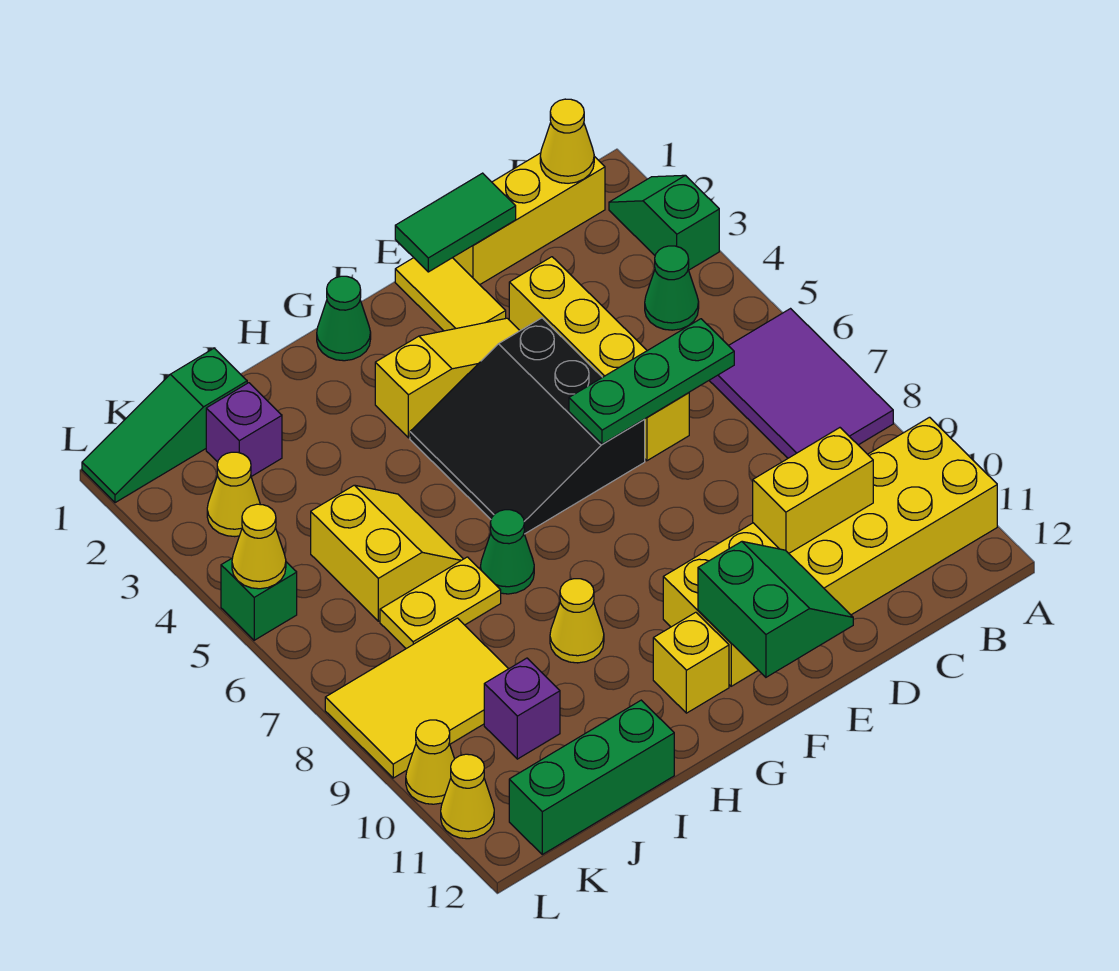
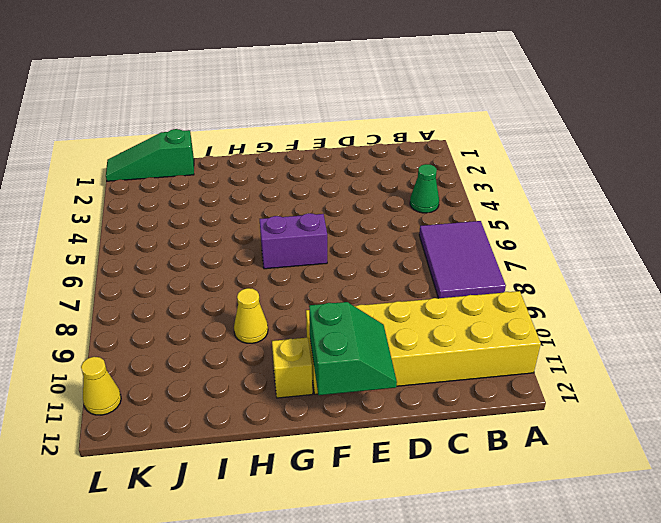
purple brick F6:G6 level 1 -> black slope E4:G6 level 1 top E
none -> green slope A2:A3 level 1 top 3
none -> yellow brick B1:D1 level 1
none -> yellow brick D3:D6 level 1
none -> yellow tile E1:E2 level 1

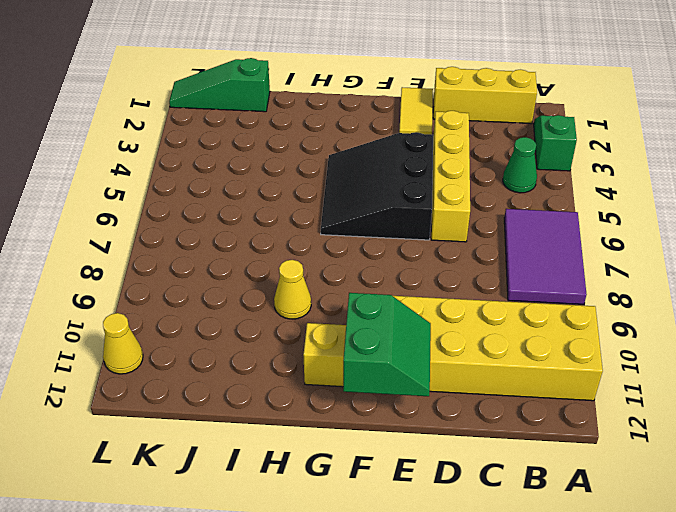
none -> yellow slope E3:G3 level 1 top G
none -> green cone G1 level 1
none -> green cone H7 level 1
none -> yellow slope I5:J6 level 1 top J

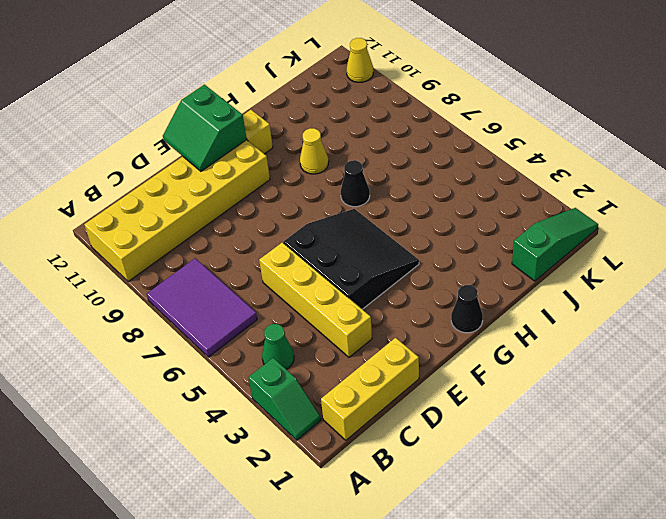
black cone G1 level 1 -> green cone G1 level 1
black cone H7 level 1 -> green cone H7 level 1
none -> yellow tile E1:E2 level 1
none -> yellow slope E3:G3 level 1 top G
none -> yellow slope I5:J6 level 1 top J
none -> yellow plate I7:J7 level 1

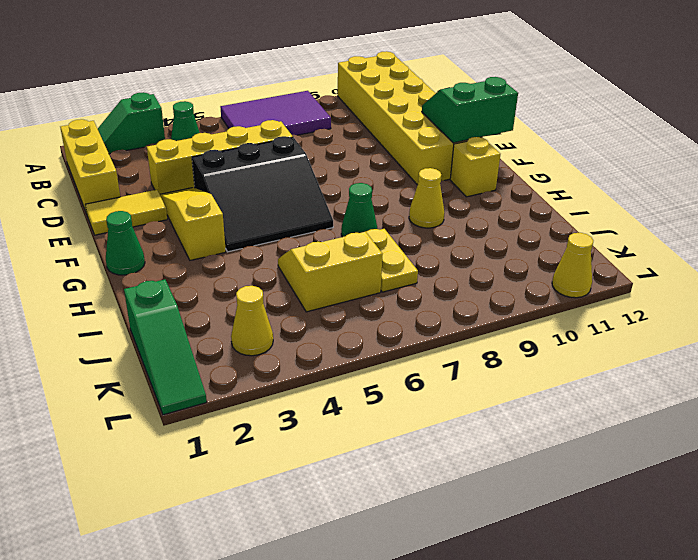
none -> green brick I12:K12 level 1
none -> purple brick J2 level 1
none -> yellow tile J8:L9 level 1
none -> purple brick J10 level 1

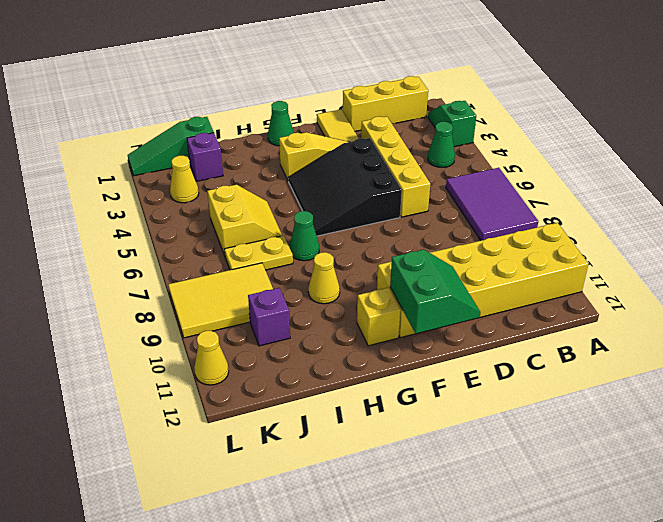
none -> green brick I12:K12 level 1
none -> green brick L5 level 1
none -> yellow cone L10 level 1
none -> yellow cone B1 level 2

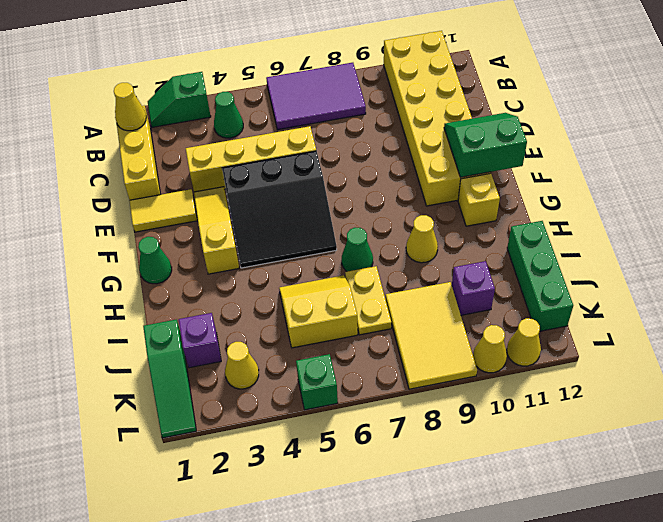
none -> green plate C6:E6 level 2
none -> yellow brick C10:D10 level 2
none -> green tile D1:E1 level 2
none -> yellow cone L5 level 2

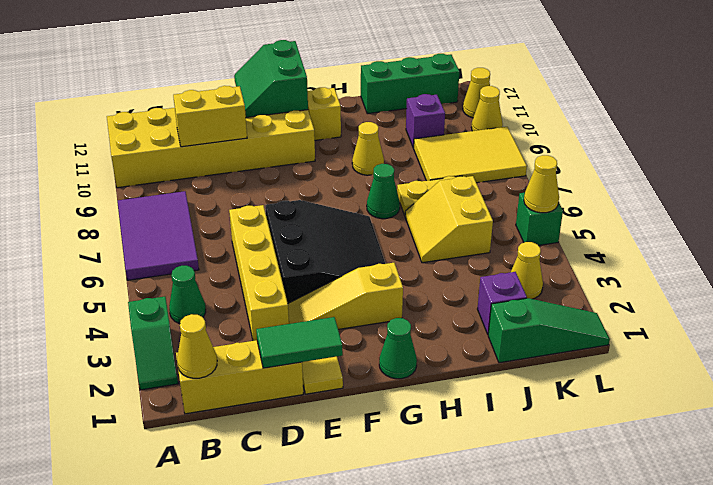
none -> green plate C6:E6 level 2

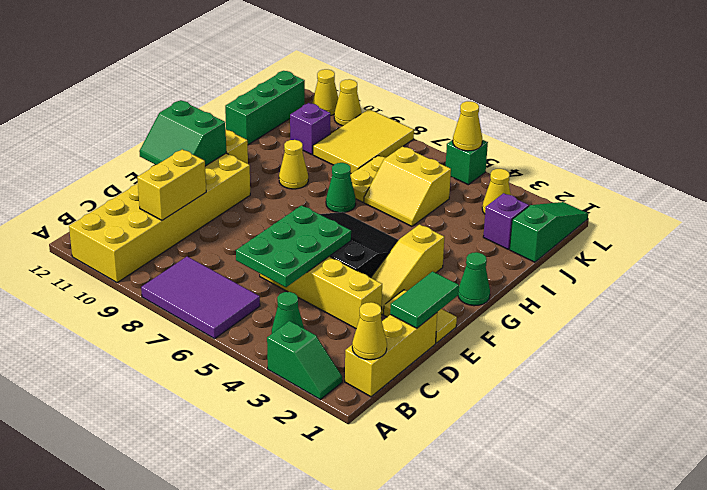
green plate C5:E6 level 2 -> green plate C6:E6 level 2

